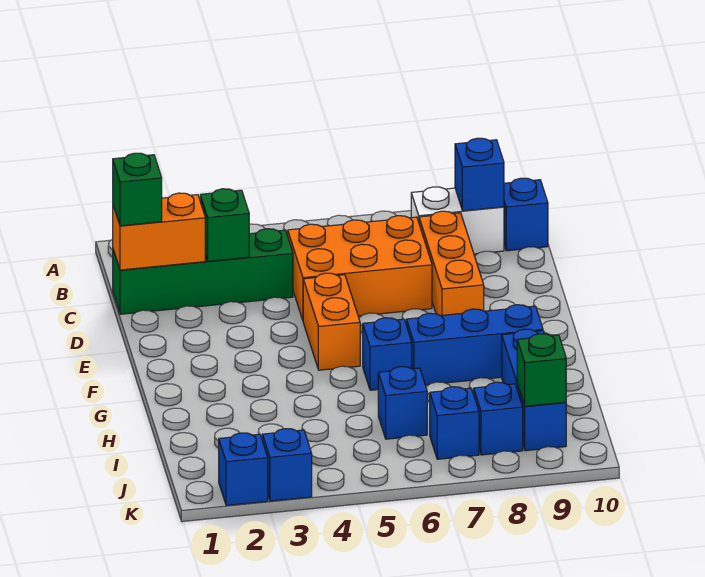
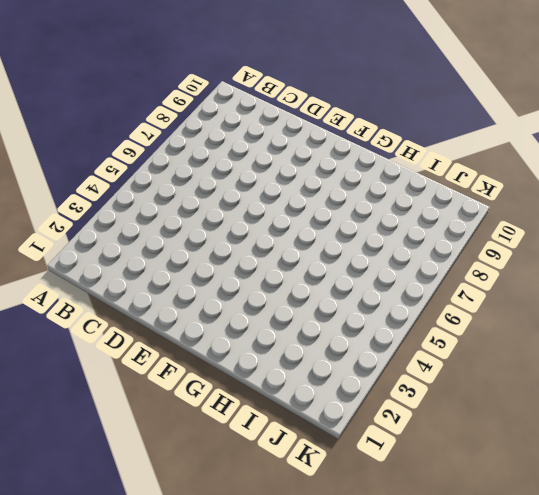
none -> white brick B8:B9 level 1
none -> blue brick B10 level 1
none -> green brick C1:C4 level 1

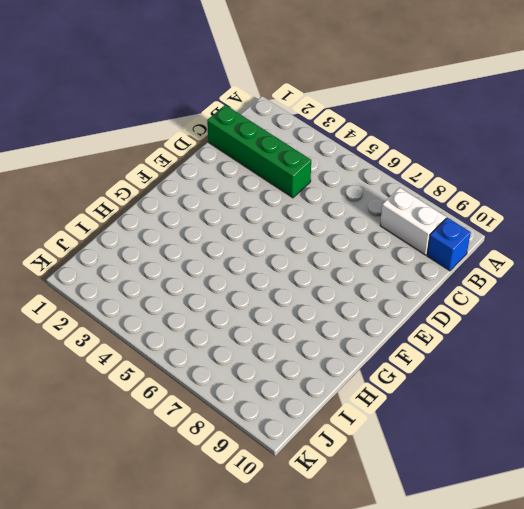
none -> orange brick C5:D7 level 1
none -> orange brick C8:E8 level 1
none -> orange brick E5:F5 level 1

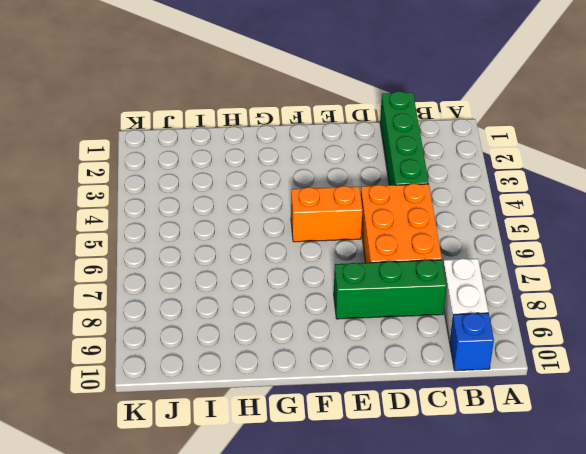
green brick C8:E8 level 1 -> orange brick C8:E8 level 1
none -> blue brick G6 level 1
none -> blue brick G7:G9 level 1
none -> blue brick H9:J9 level 1

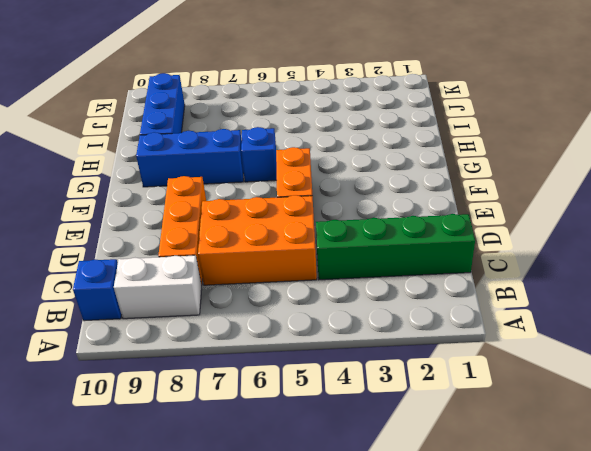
none -> blue brick I6 level 1
none -> blue brick J7 level 1
none -> blue brick J8 level 1

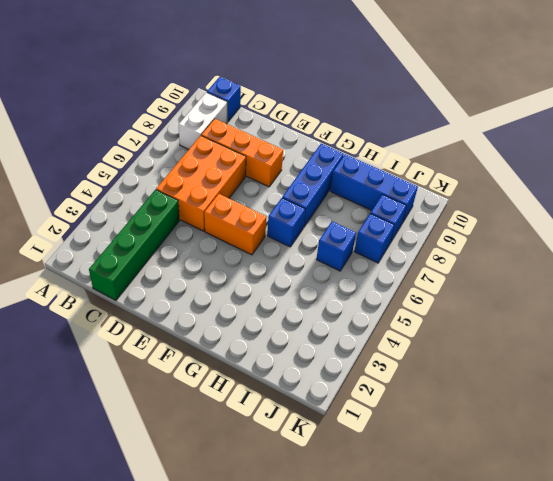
none -> blue brick K2 level 1
none -> blue brick K3 level 1
none -> blue brick B9 level 2

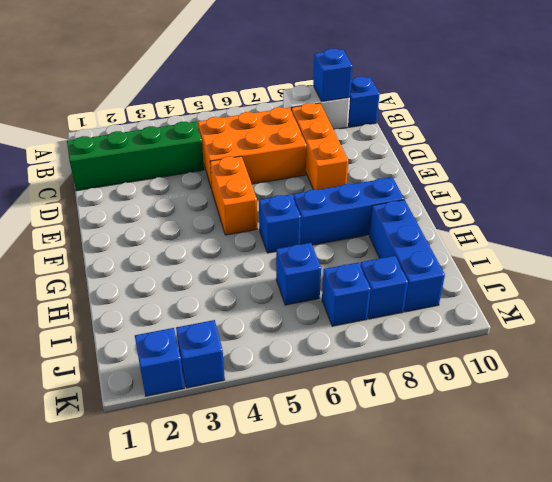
none -> orange brick C1:C2 level 2
none -> green brick C3 level 2
none -> green brick J9 level 2

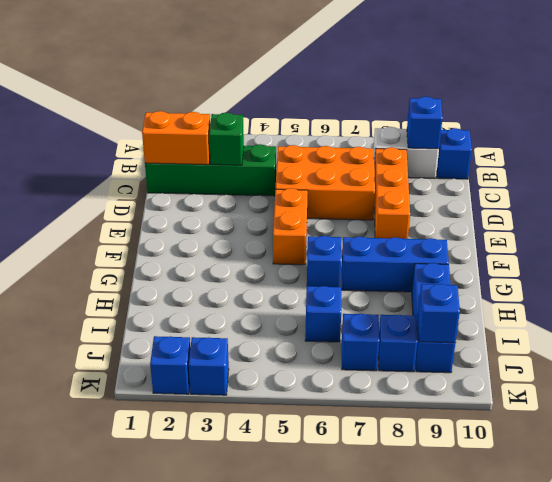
blue brick J9 level 2 -> green brick J9 level 2
none -> green brick C1 level 3

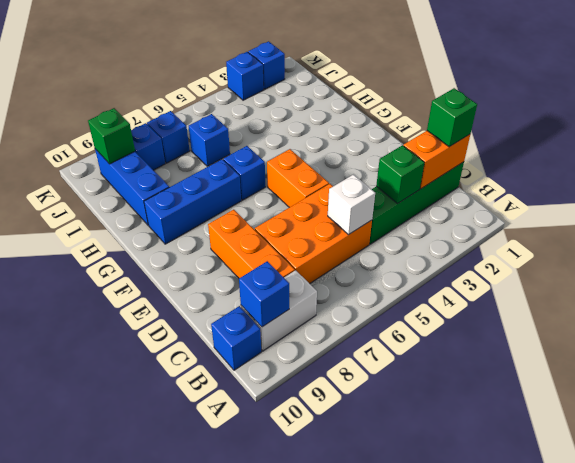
white brick C5 level 2 -> none

